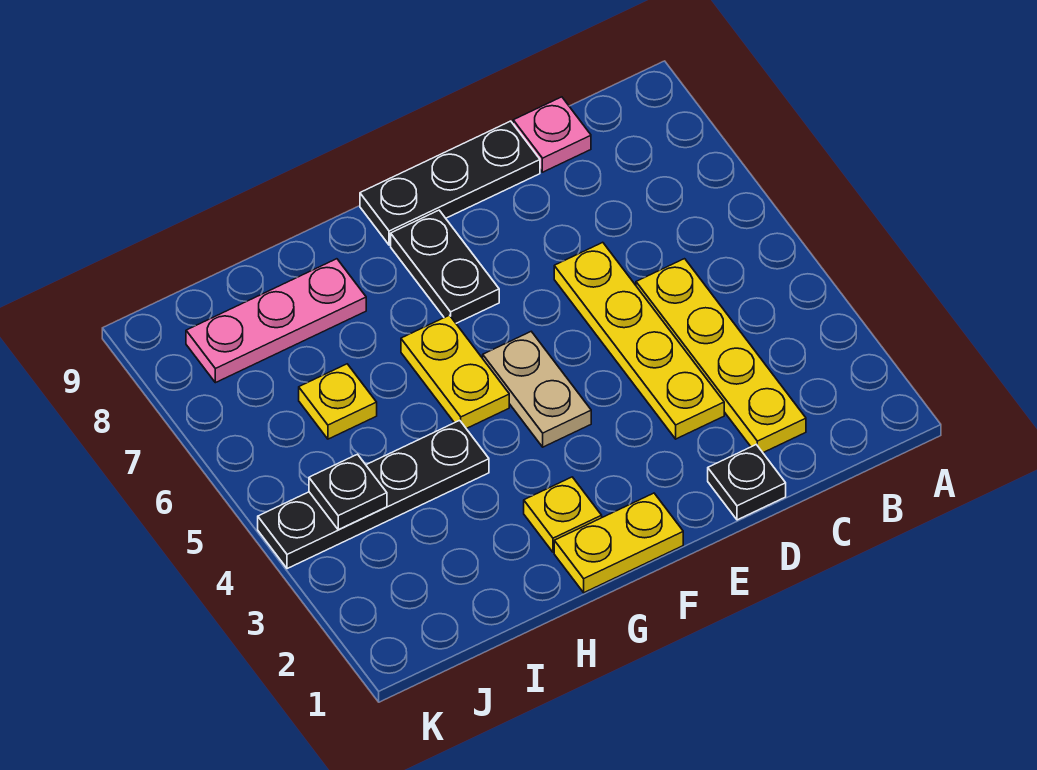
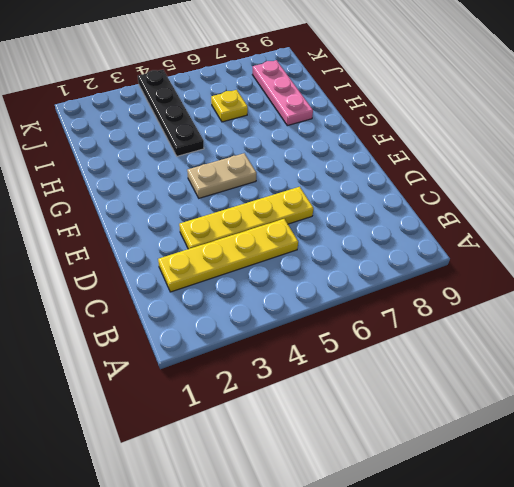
none -> pink plate C9 level 1
none -> black plate D1 level 1
none -> black plate D9:F9 level 1

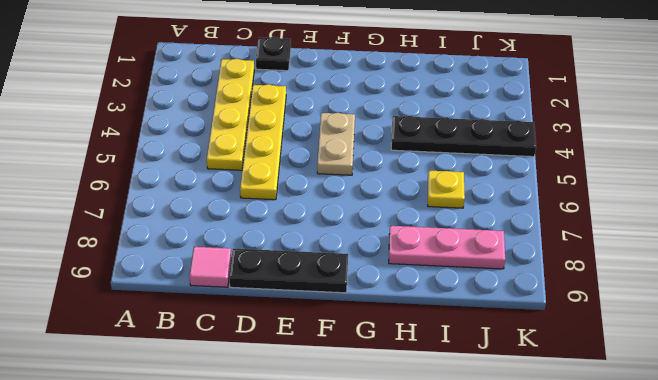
pink tile C9 level 1 -> pink plate C9 level 1
none -> yellow plate F1:G1 level 1
none -> black plate F7:F8 level 1
none -> yellow plate G2 level 1

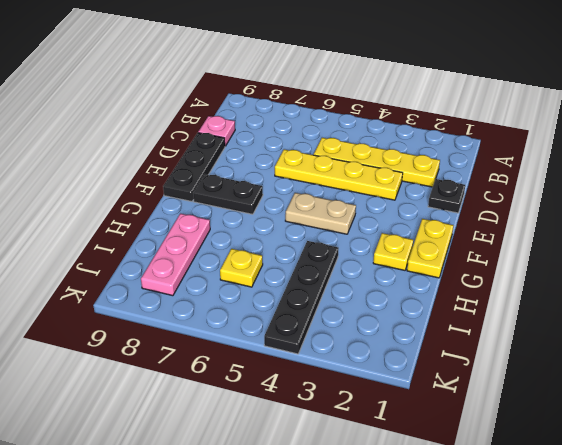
none -> yellow plate G5:G6 level 1
none -> black plate J4 level 2

